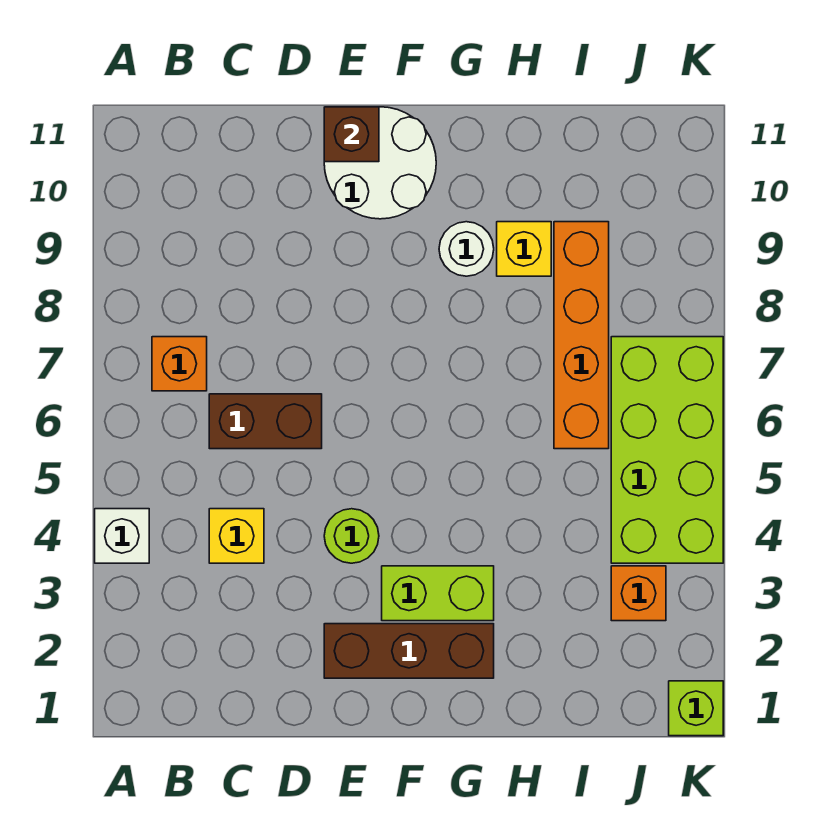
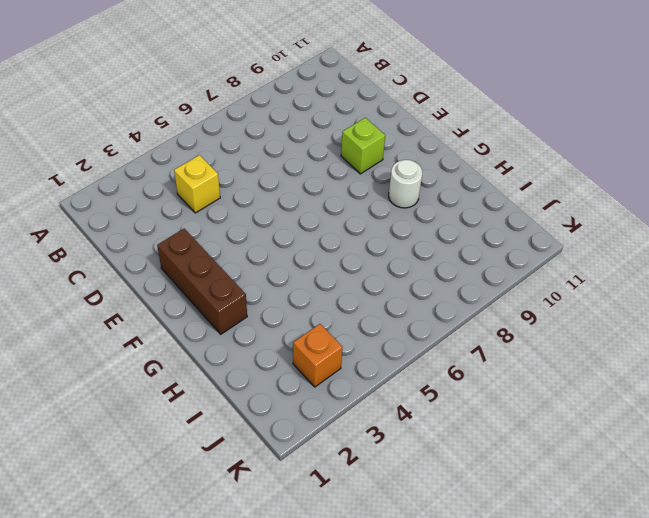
lime brick E9 level 1 -> lime brick K1 level 1
none -> white brick A4 level 1
none -> orange brick B7 level 1
none -> brown brick C6:D6 level 1

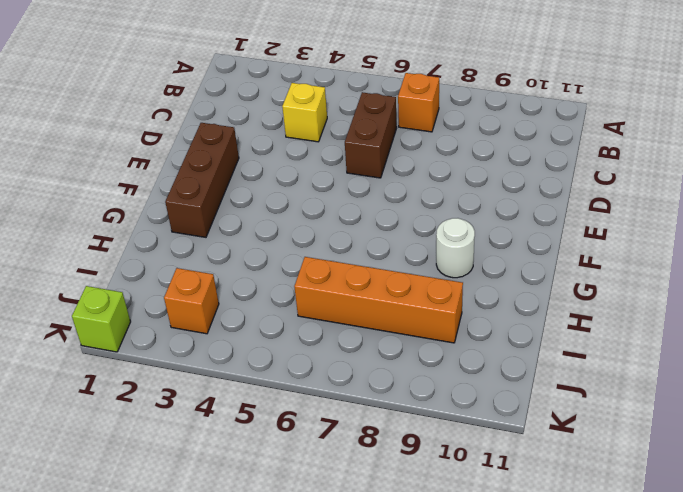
none -> white brick A4 level 1
none -> lime round brick E4 level 1
none -> white round brick E10:F11 level 1

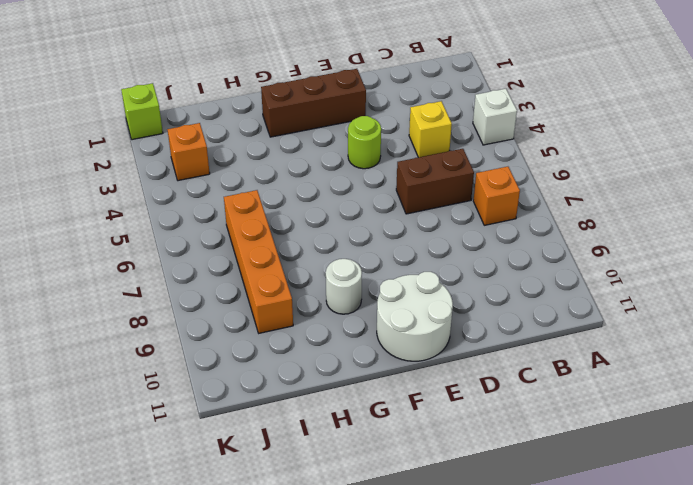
none -> lime brick F3:G3 level 1
none -> yellow brick H9 level 1
none -> lime brick J4:K7 level 1

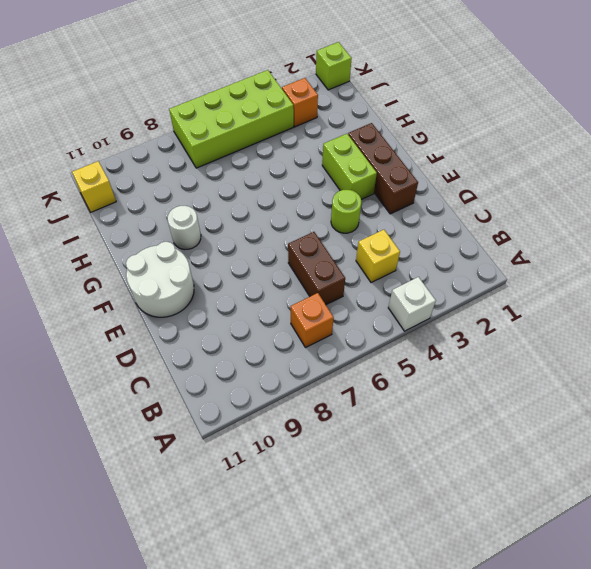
yellow brick J11 level 1 -> yellow brick H9 level 1
none -> orange brick I6:I9 level 1
none -> brown brick E11 level 2

